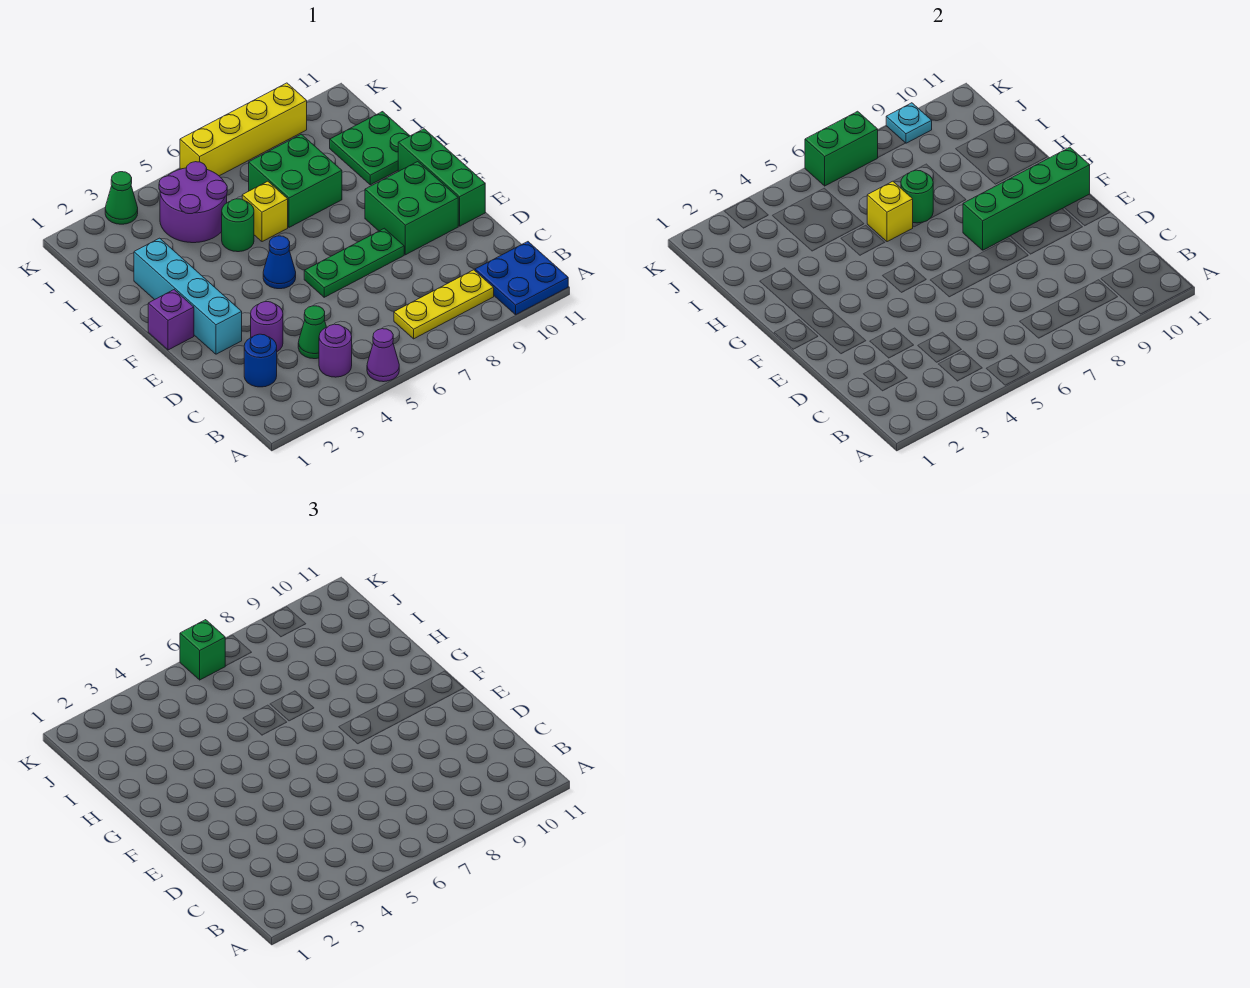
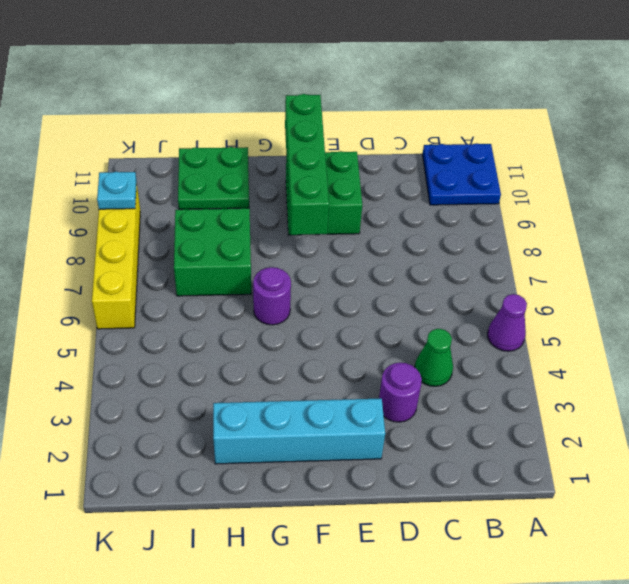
purple round brick G6 level 1 -> purple round brick B4 level 1
none -> yellow plate B7:B9 level 1
none -> blue round brick C2 level 1
none -> green plate E6:E8 level 1

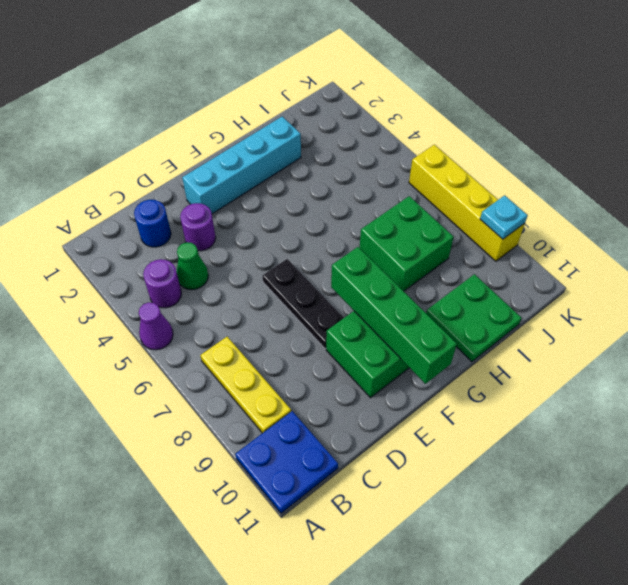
black plate E6:E8 level 1 -> green plate E6:E8 level 1
none -> green brick E11:G11 level 1
none -> purple brick F1 level 1
none -> blue cone F5 level 1

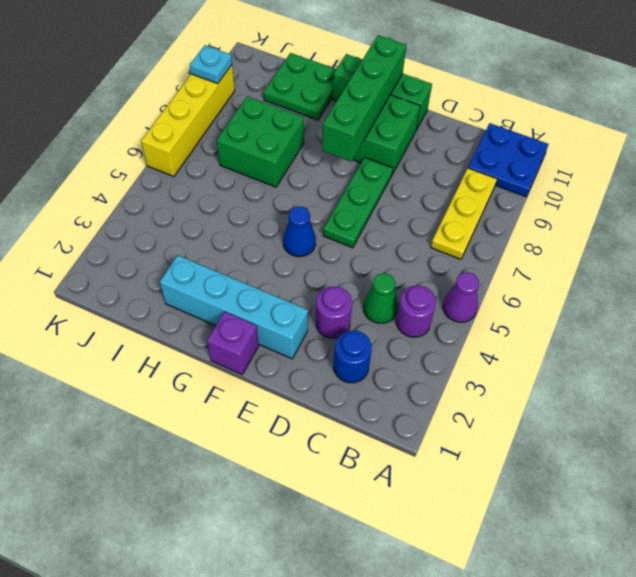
none -> green round brick H5 level 1
none -> yellow brick H6 level 1
none -> purple round brick I4:J5 level 1

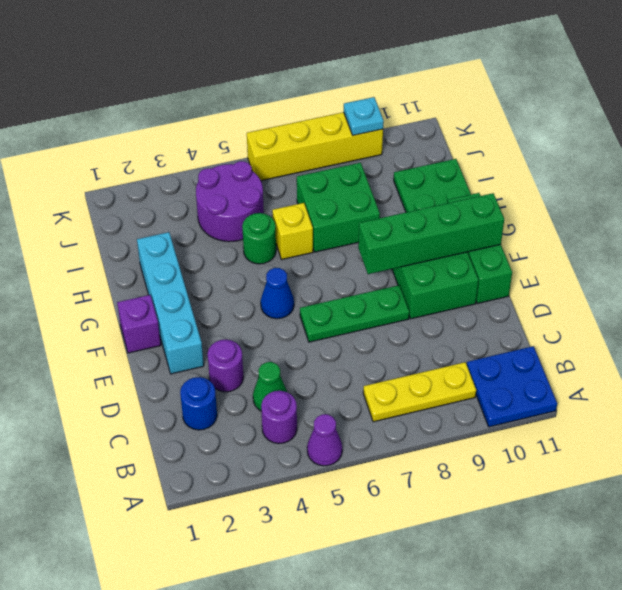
none -> green cone K3 level 1
none -> yellow brick H6 level 2
none -> green round brick H7 level 2

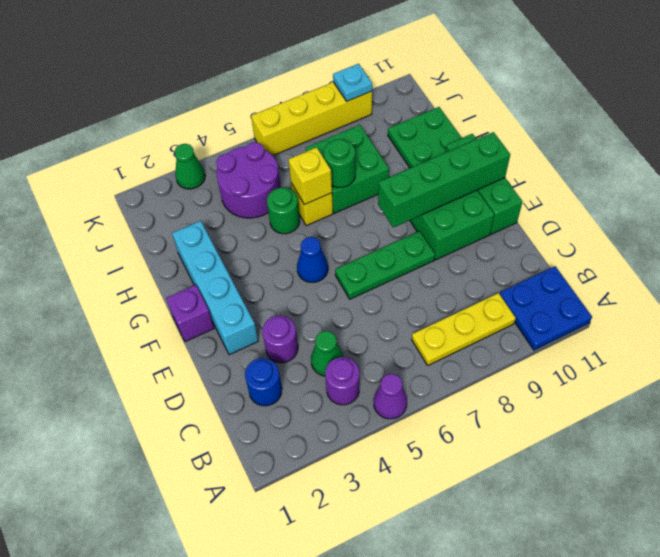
none -> green brick K6:K7 level 2
none -> green brick K6 level 3

